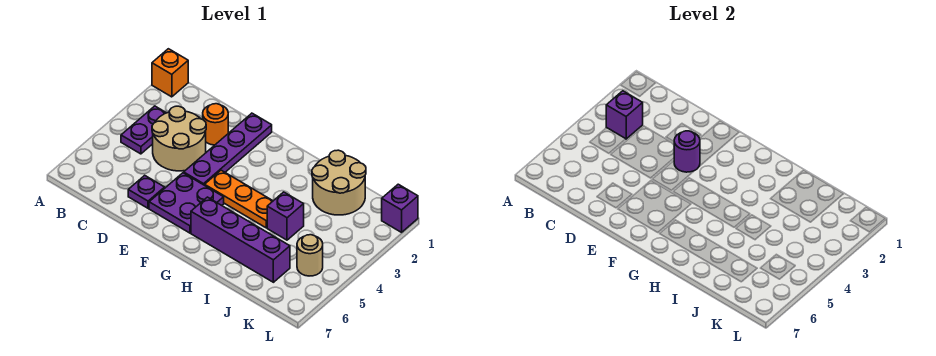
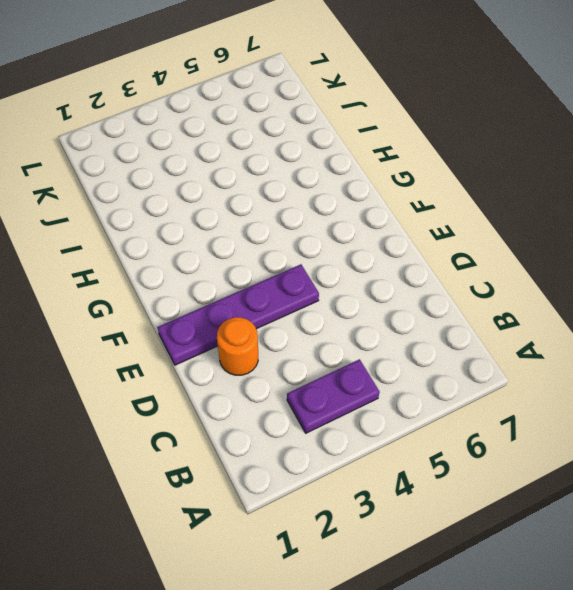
none -> orange brick A1 level 1
none -> tan round brick C3:D4 level 1
none -> purple plate D6 level 1

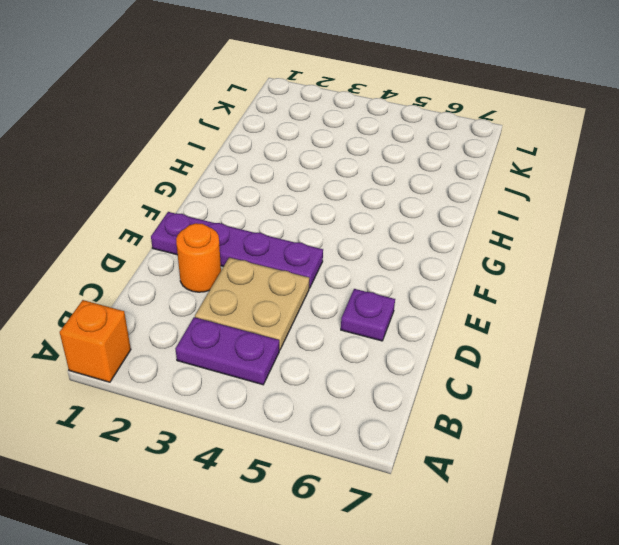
tan plate C3:D4 level 1 -> tan round brick C3:D4 level 1
none -> purple plate E5:F6 level 1
none -> orange plate F4:H4 level 1
none -> purple brick G6:J6 level 1

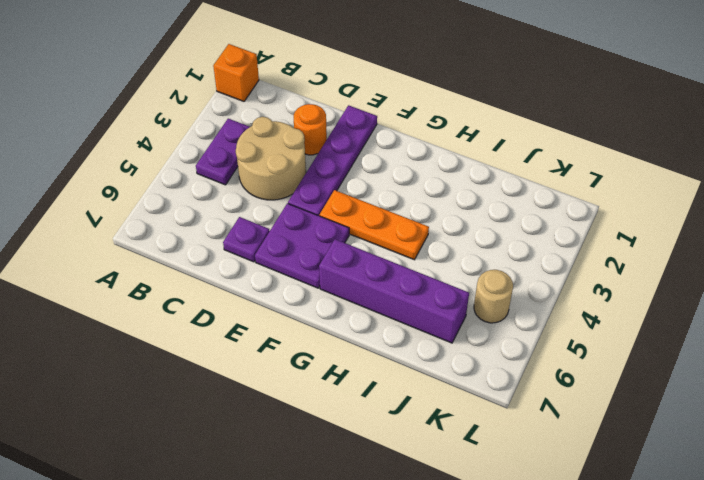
none -> tan round brick I1:J2 level 1
none -> purple brick I4 level 1
none -> purple brick L1 level 1

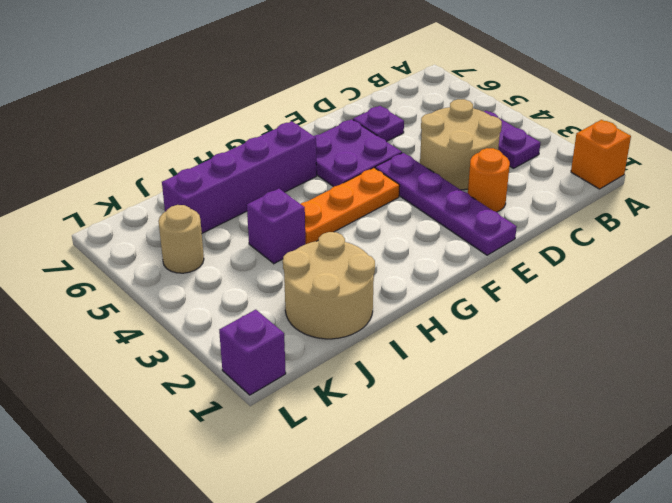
none -> purple brick B3 level 2
none -> purple round brick E3 level 2

